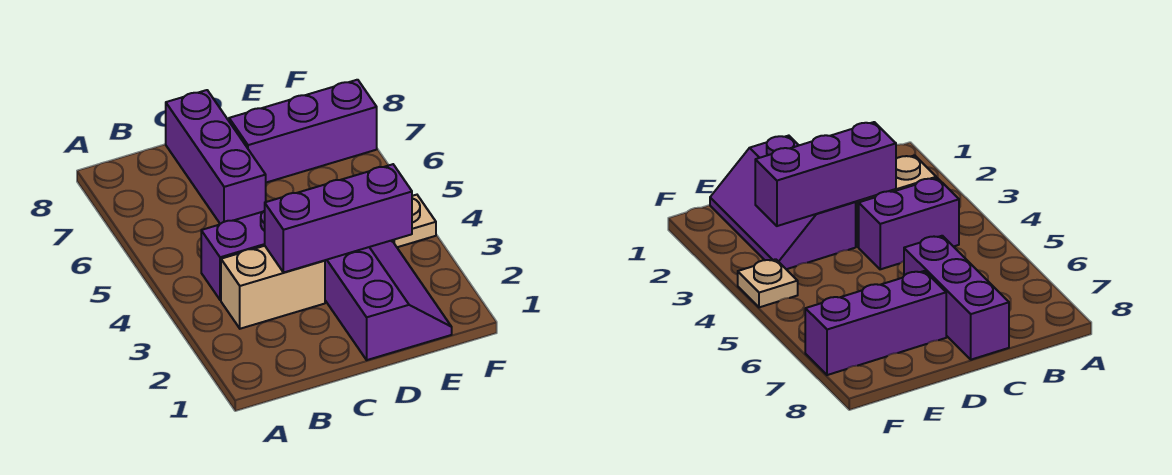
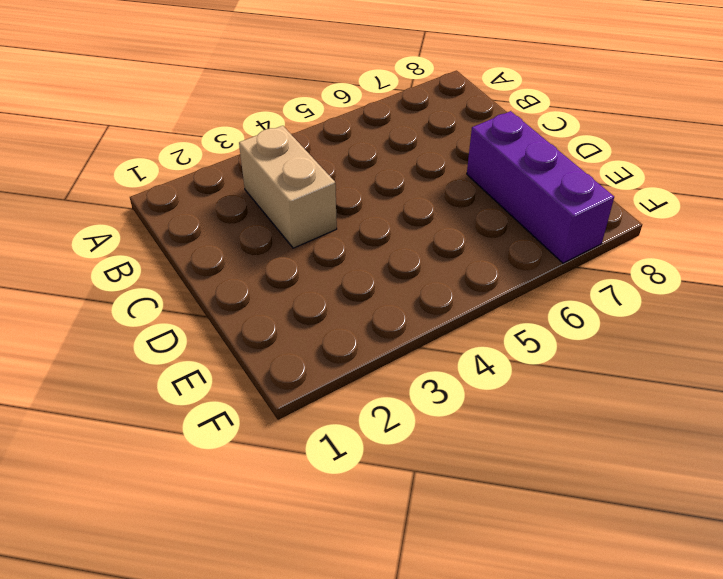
none -> purple brick B4:C4 level 1
none -> purple brick C6:C8 level 1

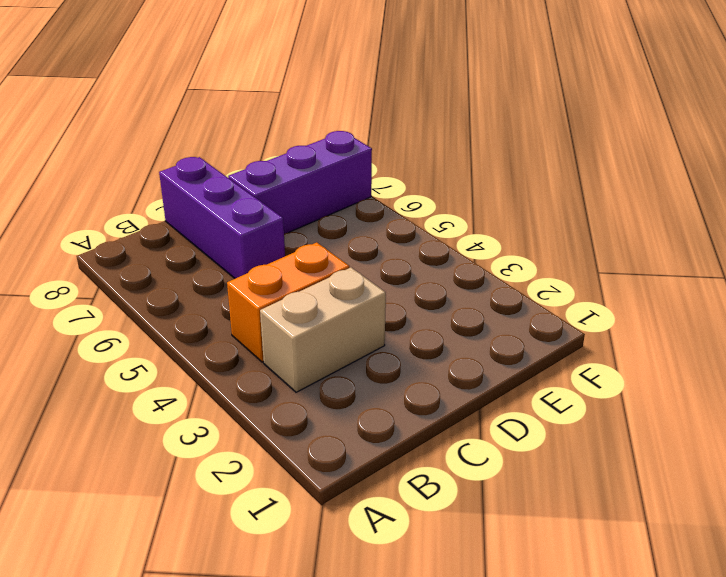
orange brick B4:C4 level 1 -> purple brick B4:C4 level 1
none -> purple slope D1:E3 level 1 top D
none -> tan plate F4 level 1

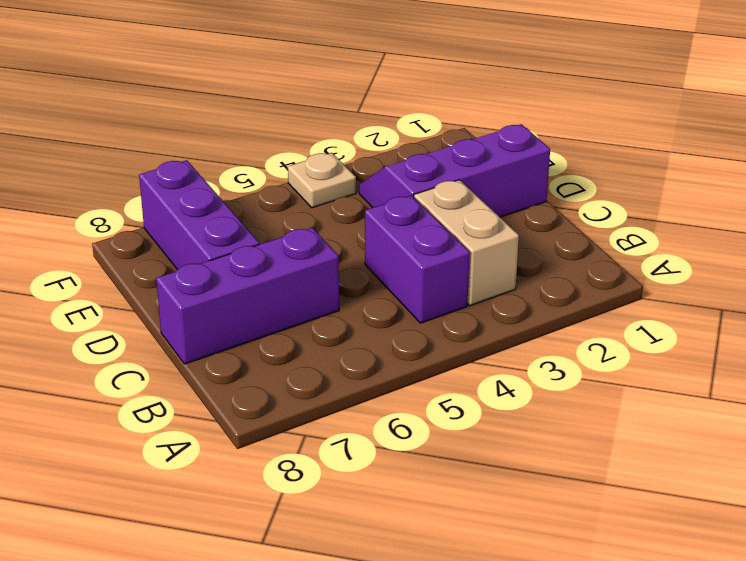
none -> purple brick C3:E3 level 2

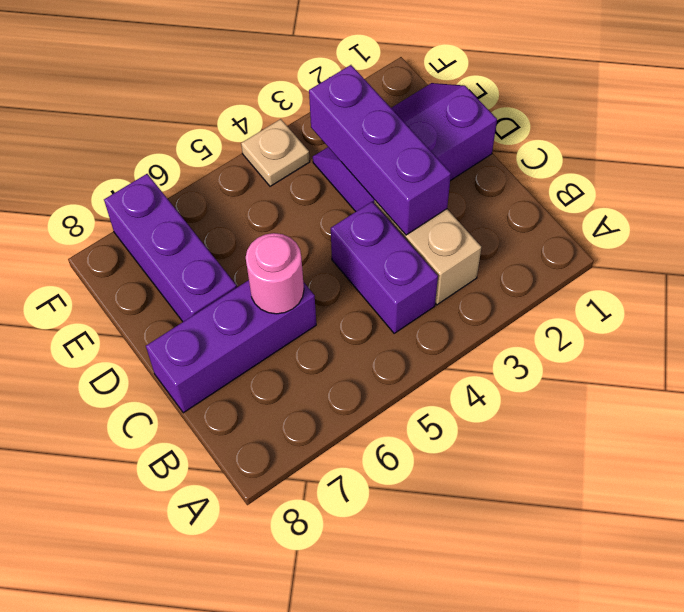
pink round brick C6 level 2 -> none

